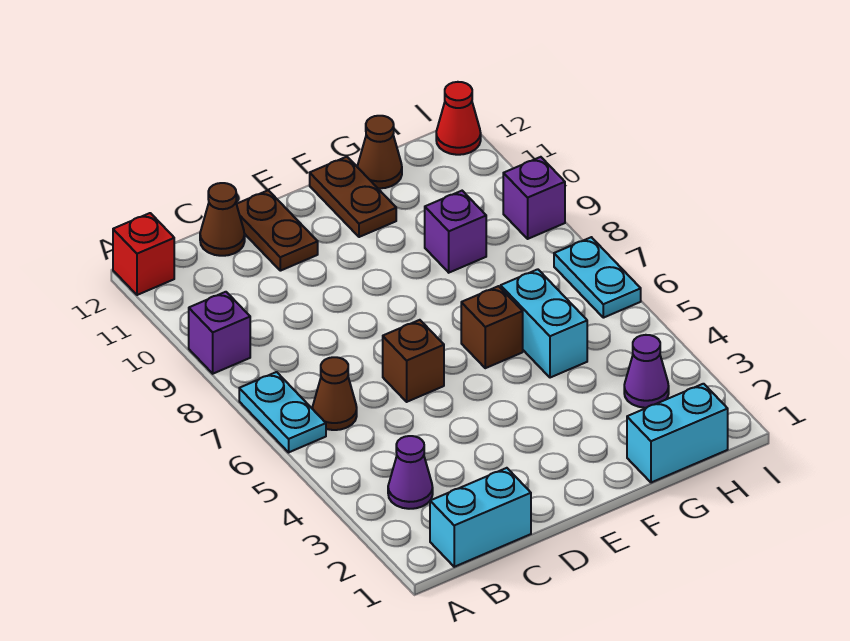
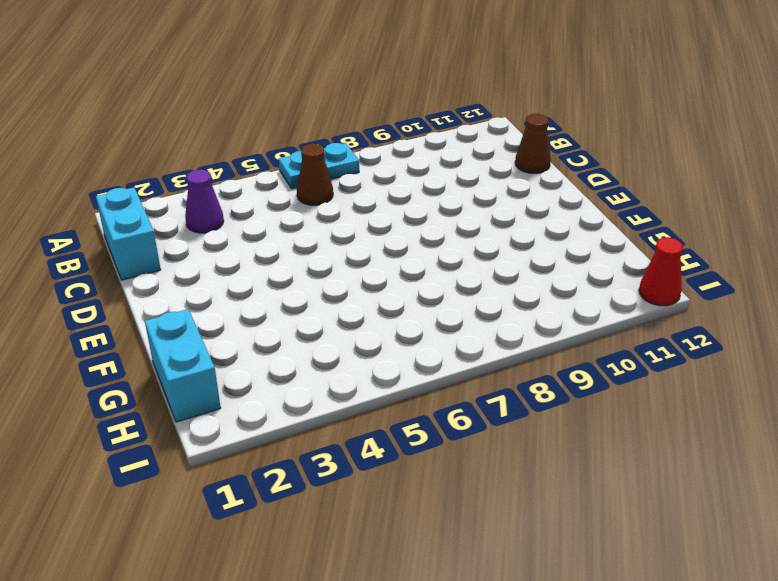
none -> purple brick A9 level 1
none -> red brick A12 level 1
none -> brown brick D6 level 1

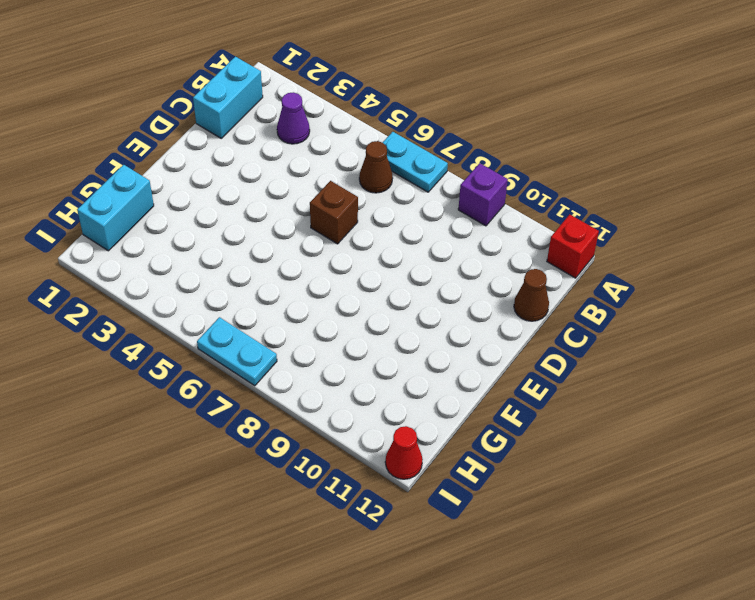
none -> brown plate D11:D12 level 1
none -> brown brick F6 level 1
none -> brown plate F11:F12 level 1

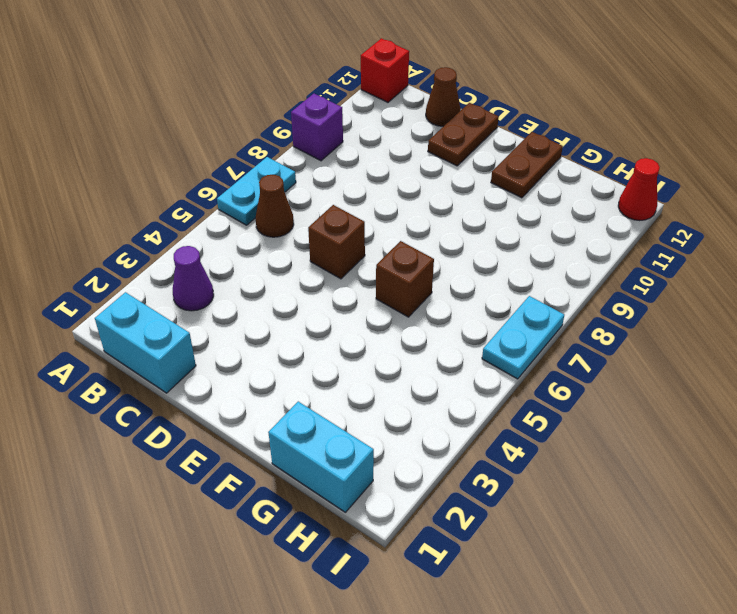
none -> cyan brick G5:G6 level 1
none -> purple brick G9 level 1
none -> brown cone G12 level 1

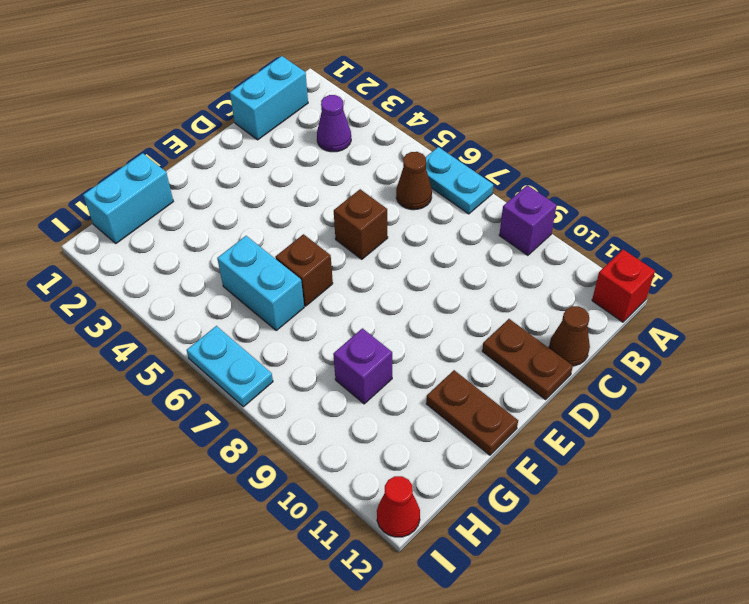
none -> brown cone G12 level 1
none -> purple cone H3 level 1
none -> purple brick I9 level 1

